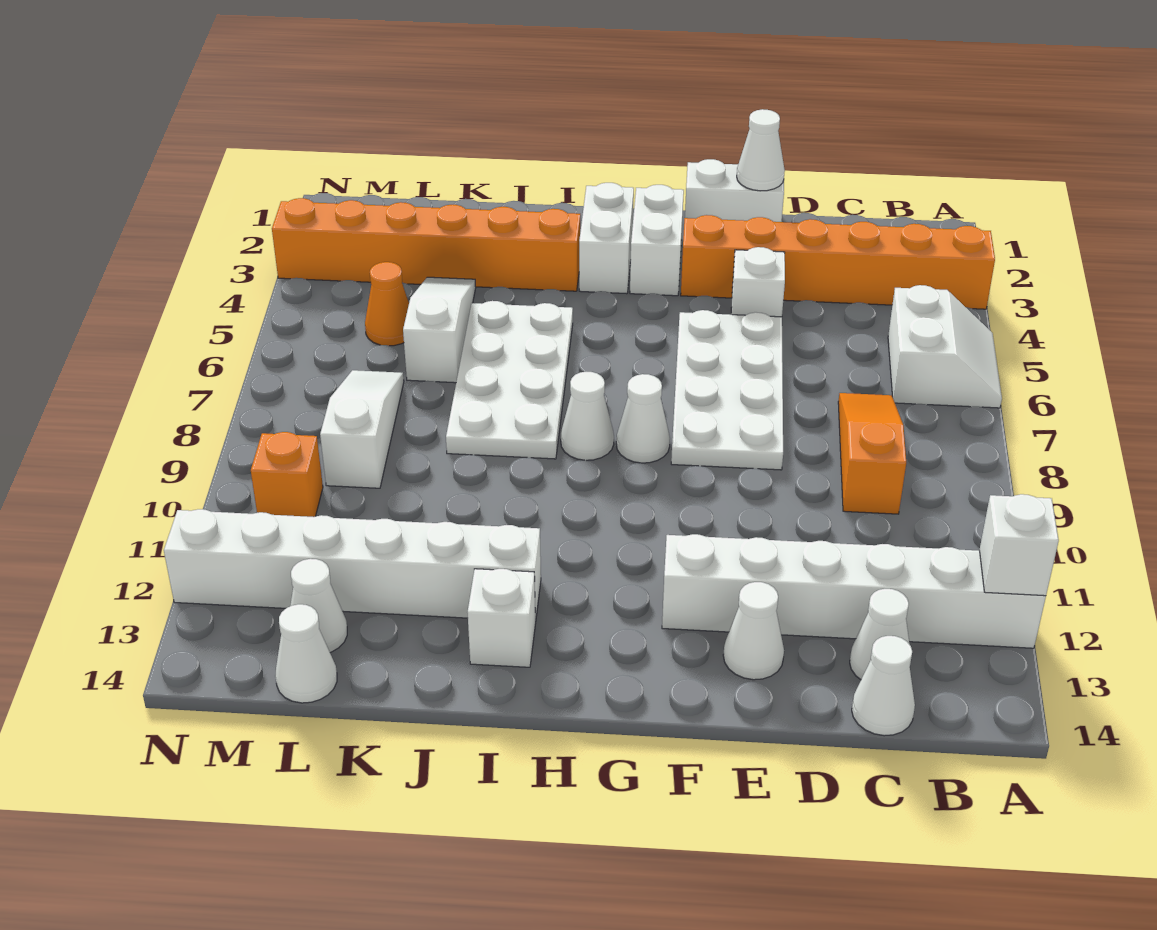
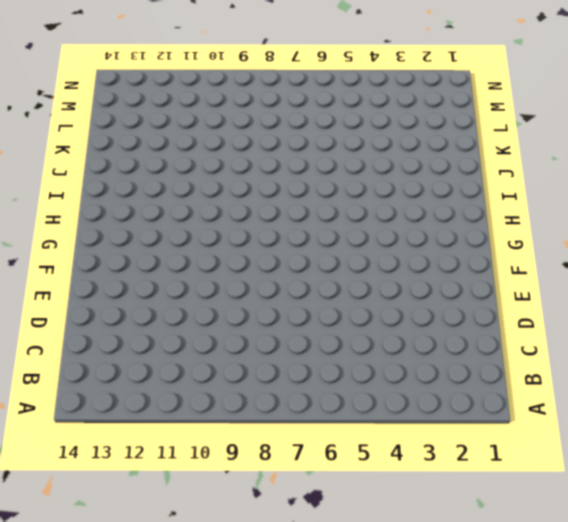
none -> orange brick A3:F3 level 1
none -> white slope A5:B6 level 1 top B
none -> white brick A12:F12 level 1

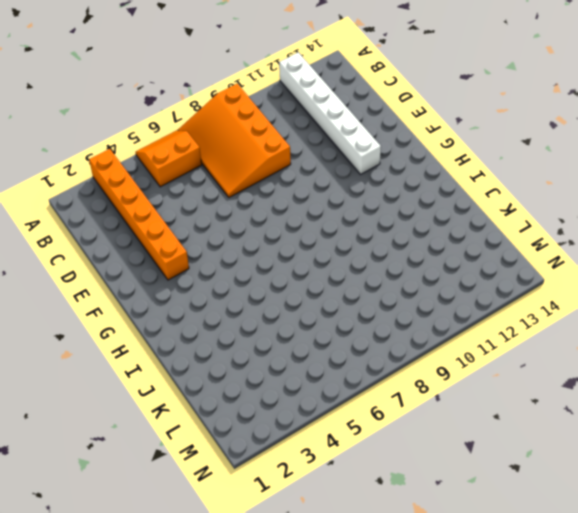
orange slope A5:B6 level 1 top B -> white slope A5:B6 level 1 top B
orange slope A7:D9 level 1 top 9 -> orange slope C7:C9 level 1 top 9
none -> white cone C13 level 1
none -> white cone C14 level 1
none -> white brick E1:F1 level 1

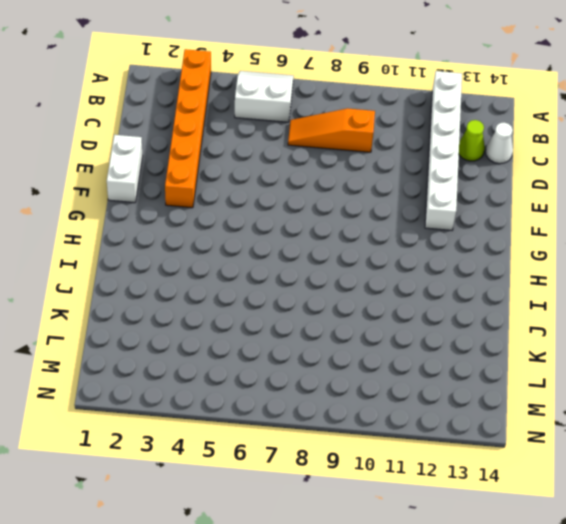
lime cone C13 level 1 -> white cone C13 level 1
none -> white brick E4 level 1
none -> white plate E5:F8 level 1
none -> white cone E13 level 1

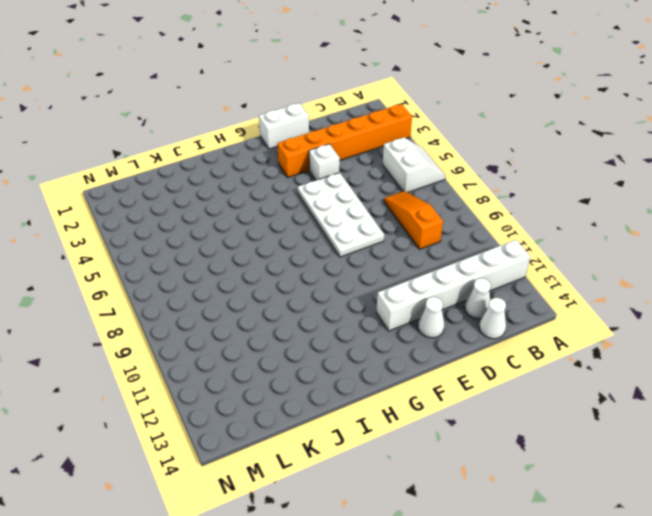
none -> white brick G2:G3 level 1
none -> white cone G8 level 1
none -> white brick H2:H3 level 1

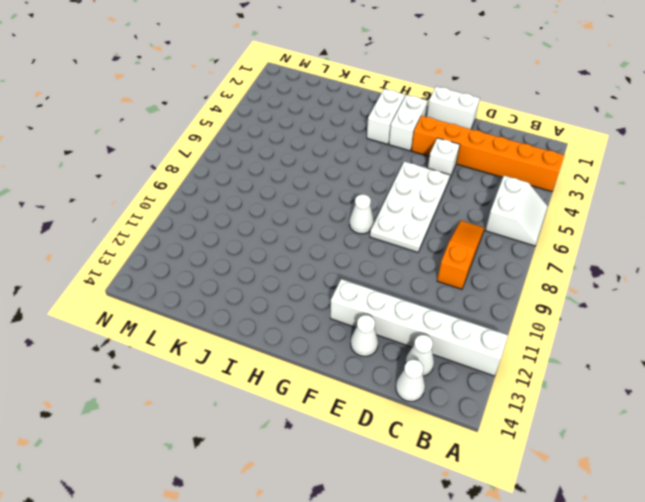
none -> white cone H8 level 1
none -> orange brick I3:N3 level 1
none -> white plate I5:J8 level 1

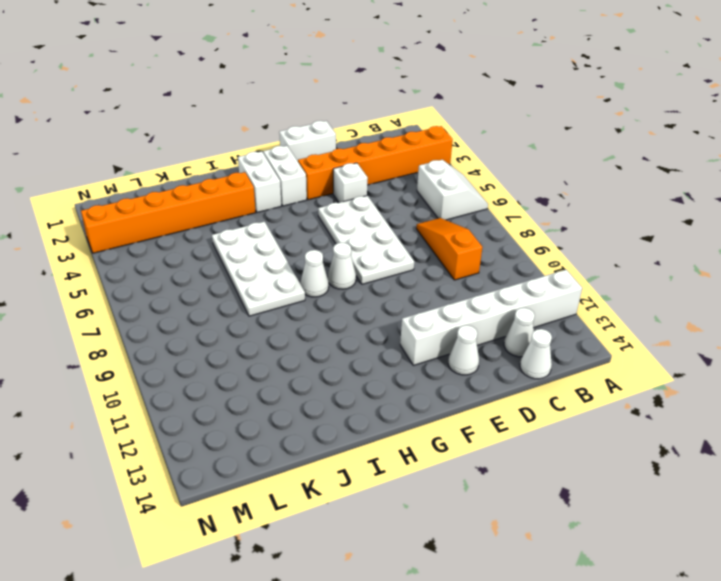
none -> white brick I12:N12 level 1
none -> white brick I13 level 1
none -> white slope K4:K6 level 1 top 6

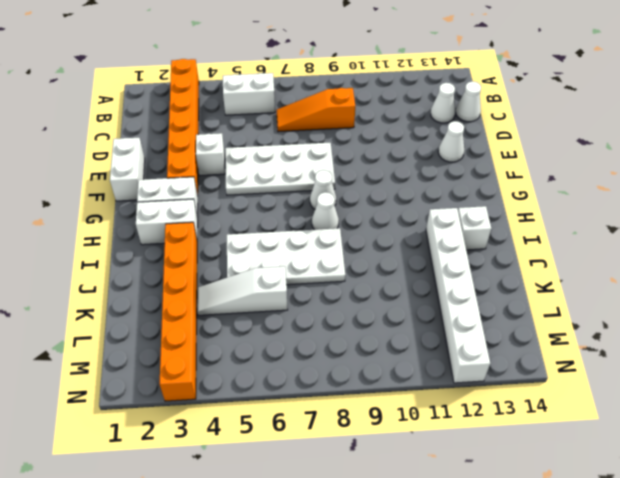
none -> white brick A12:F12 level 1
none -> orange cone L5 level 1
none -> white slope L7:L9 level 1 top 9

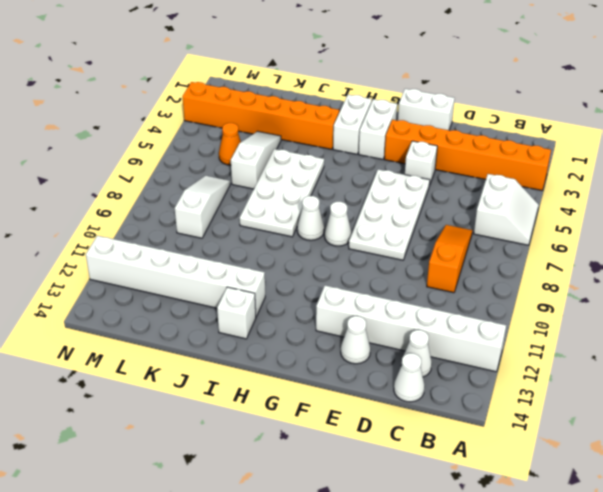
none -> white cone L13 level 1
none -> white cone L14 level 1
none -> orange brick M10 level 1

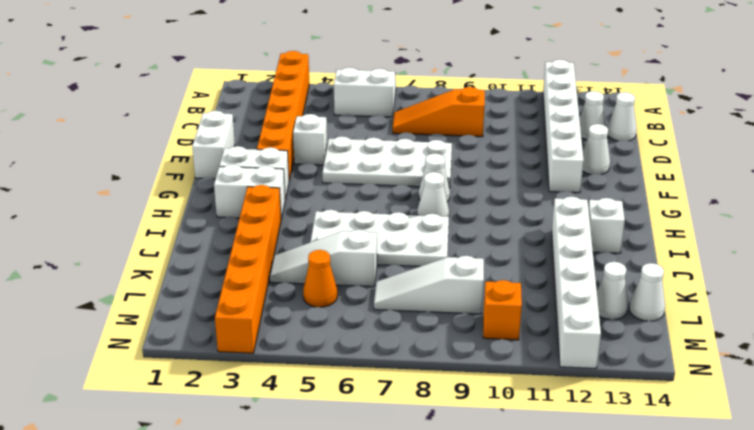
none -> white brick A12 level 2
none -> white cone E1 level 2

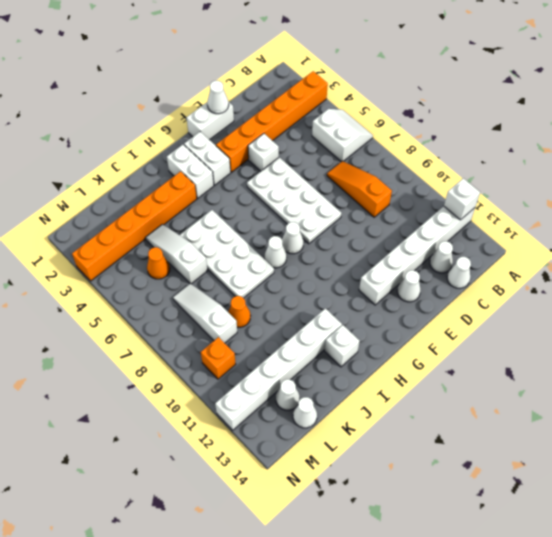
orange cone K9 level 1 -> none

